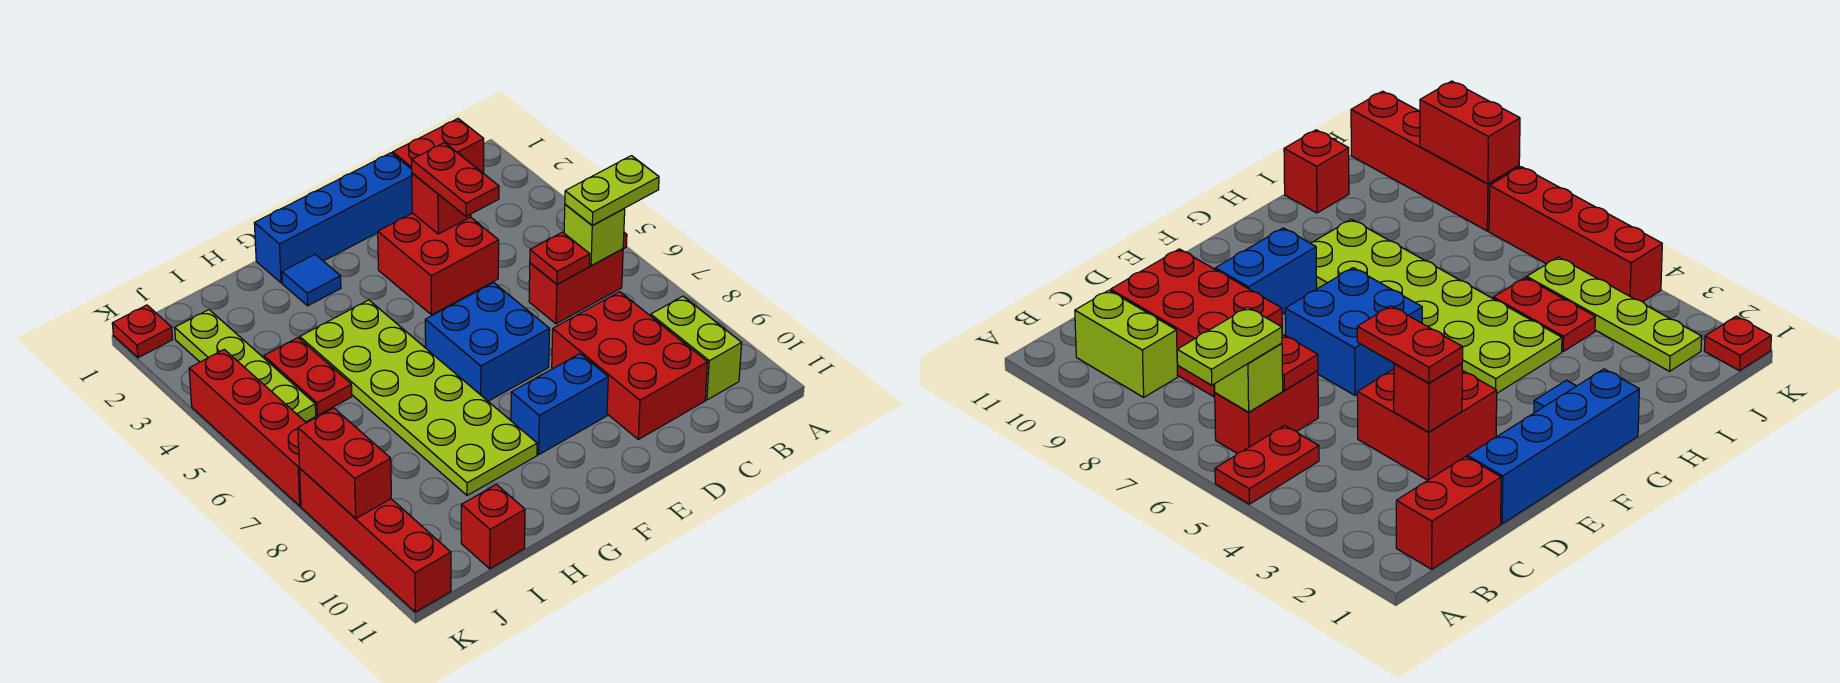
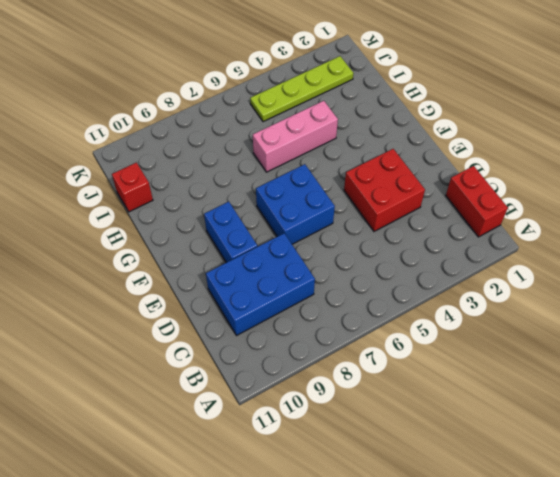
blue brick C8:D10 level 1 -> red brick C8:D10 level 1
pink brick H4:H6 level 1 -> lime plate G4:H9 level 1
none -> red plate A5:B5 level 1
none -> red brick B6:C6 level 1
none -> lime brick B9:B10 level 1

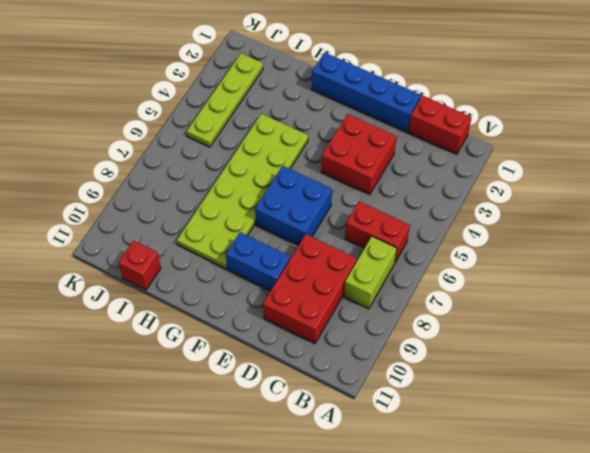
lime brick B7:B8 level 1 -> lime brick B9:B10 level 1
none -> red plate A5:B5 level 1
none -> blue tile G2 level 1
none -> red plate I4:I5 level 1

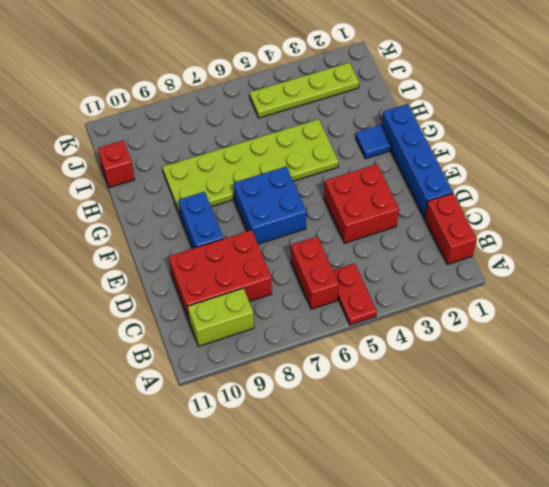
none -> red plate I4:I5 level 1
none -> red plate K1 level 1
none -> red brick K4:K7 level 1

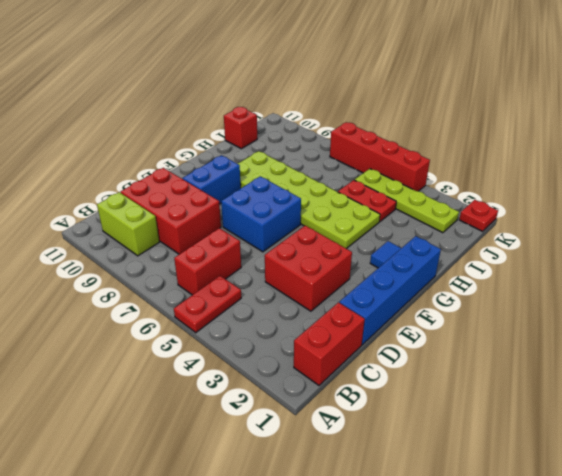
none -> red brick K8:K11 level 1
none -> lime brick B6 level 2
none -> red plate C6 level 2

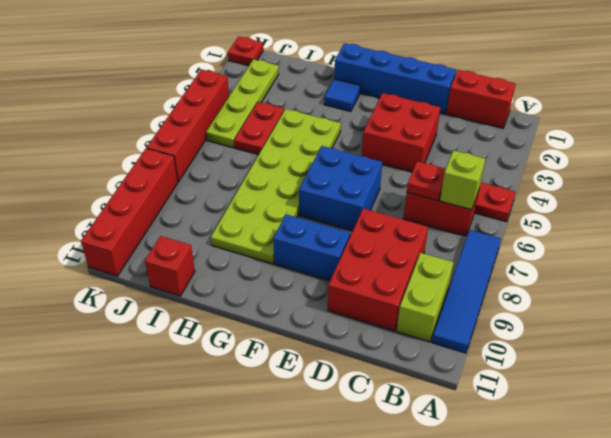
blue tile A7:A10 level 1 -> none
none -> red brick D3 level 2
none -> red brick K8:K9 level 2
none -> lime plate A6:B6 level 3

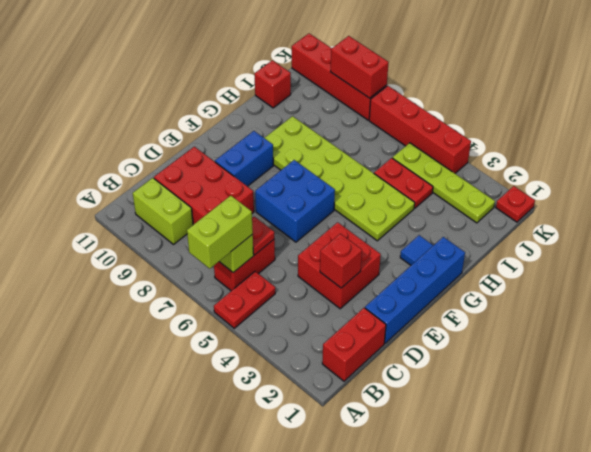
lime brick A6:B6 level 3 -> lime plate A6:B6 level 3
none -> red plate D3:D4 level 3

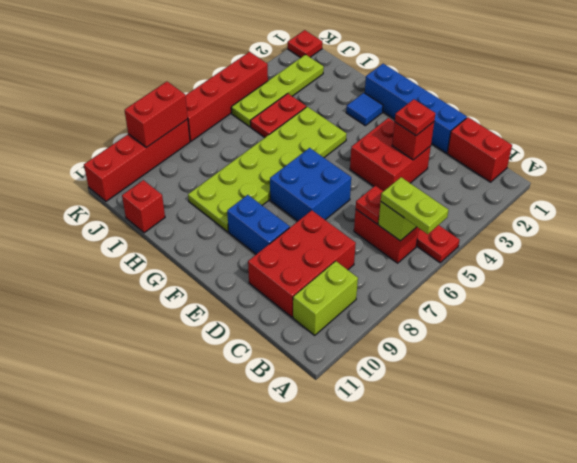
red plate D3 level 3 -> red plate D3:D4 level 3

